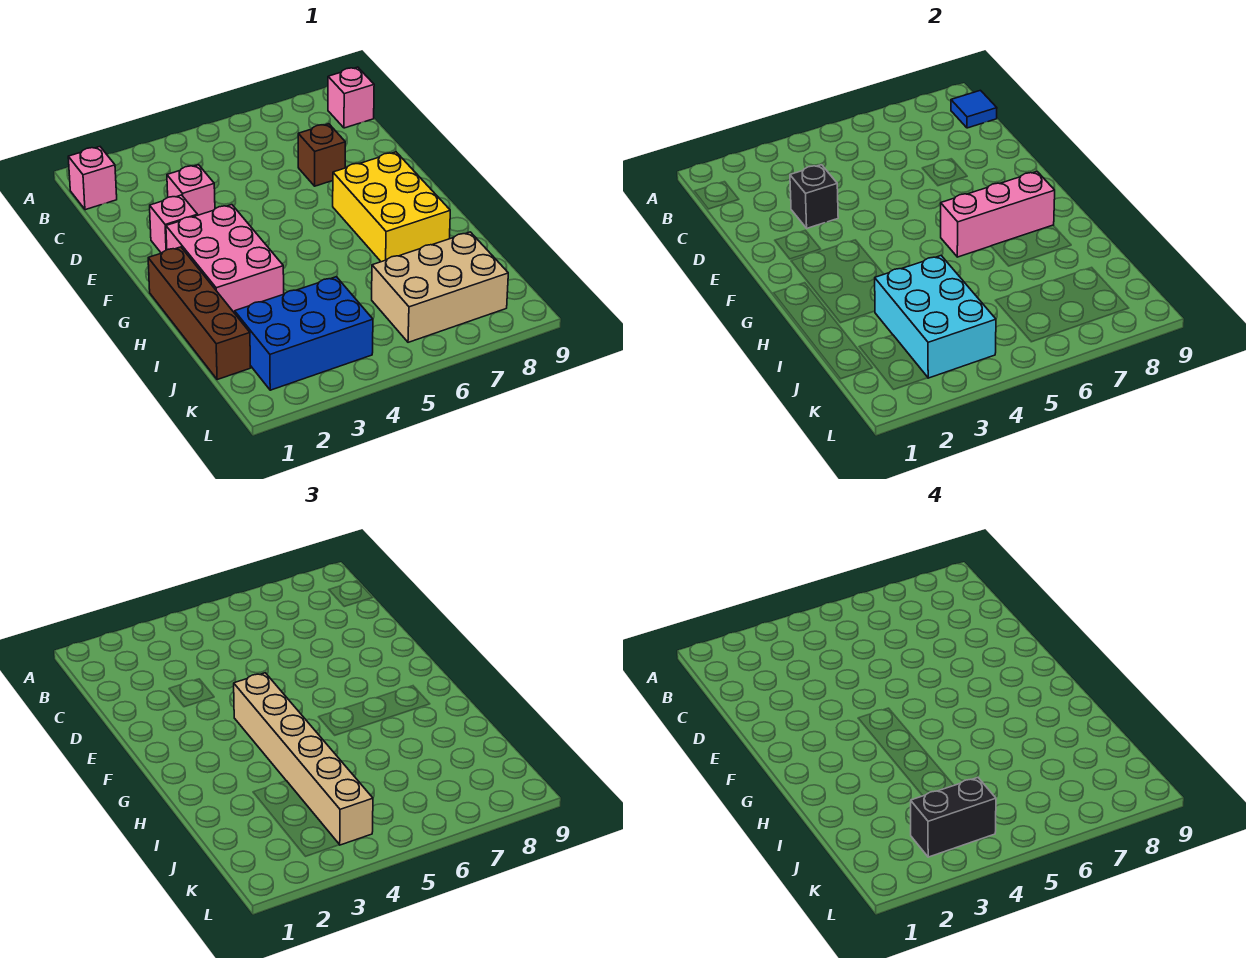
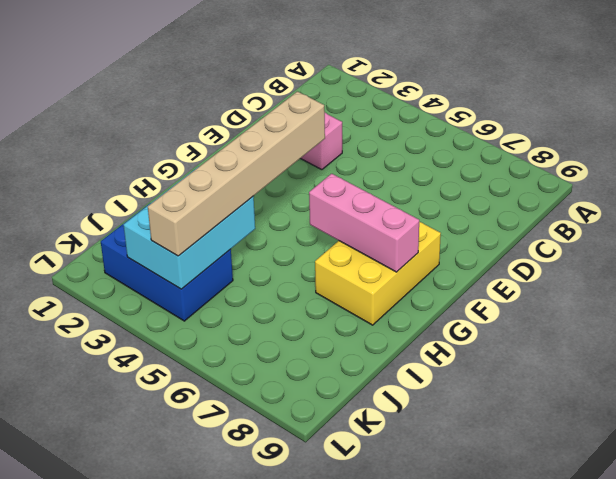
none -> pink brick B1 level 1
none -> pink brick B9 level 1
none -> brown brick D7 level 1

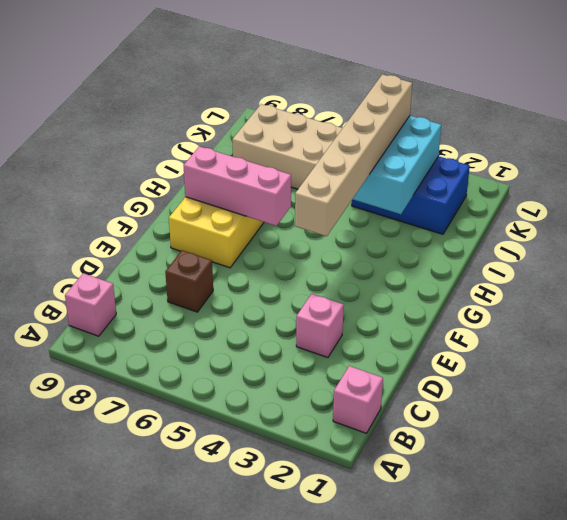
none -> pink brick E2 level 1
none -> pink brick F2:H3 level 1
none -> brown brick G1:J1 level 1

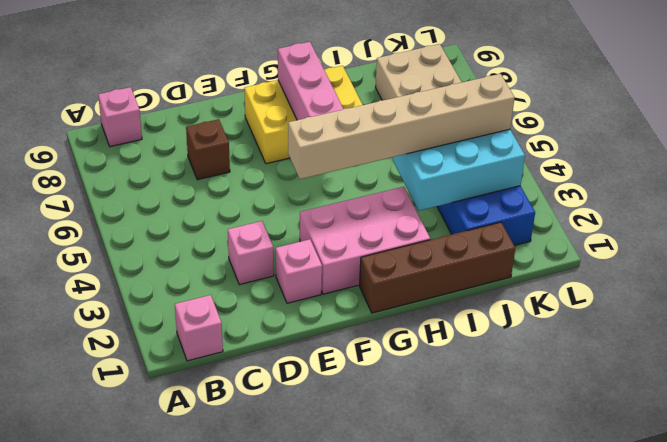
none -> blue tile B9 level 2
none -> black brick D3 level 2
none -> black brick K3:K4 level 4

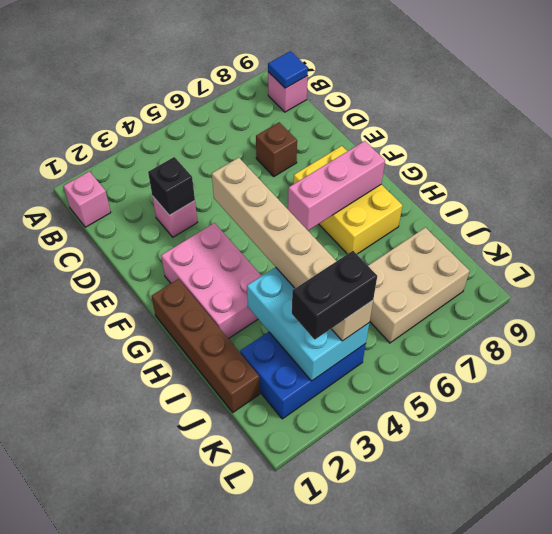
none -> pink brick E2 level 1

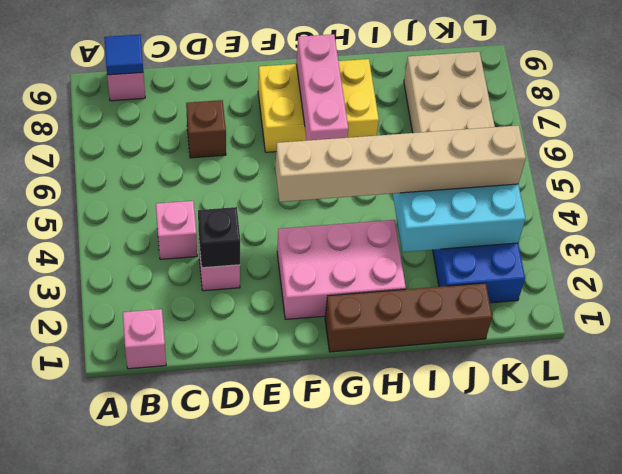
pink brick C4 level 1 -> pink brick E2 level 1
none -> black brick K3:K4 level 4

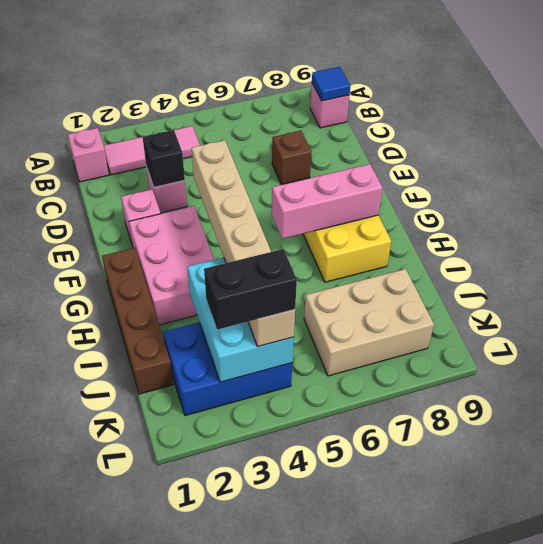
pink tile B2:B4 level 1 -> none

